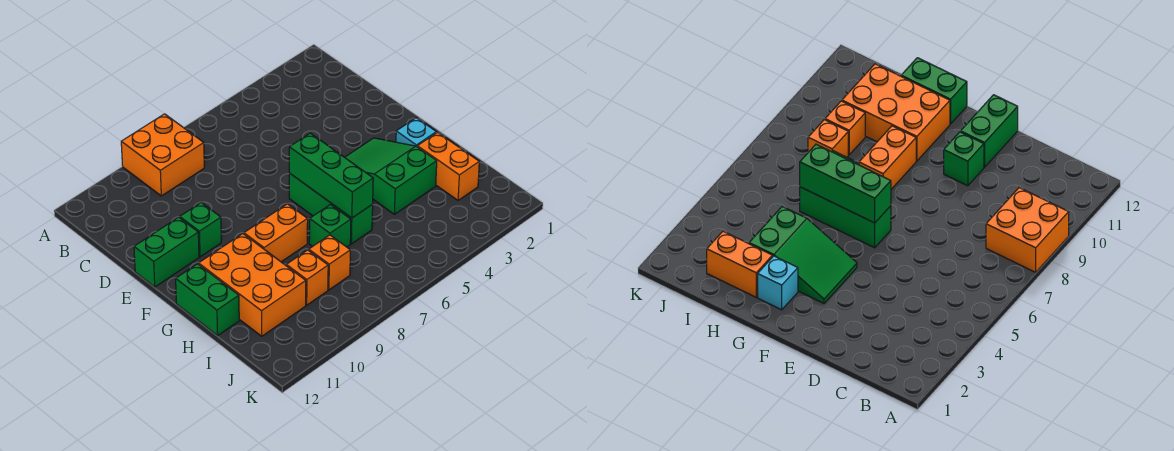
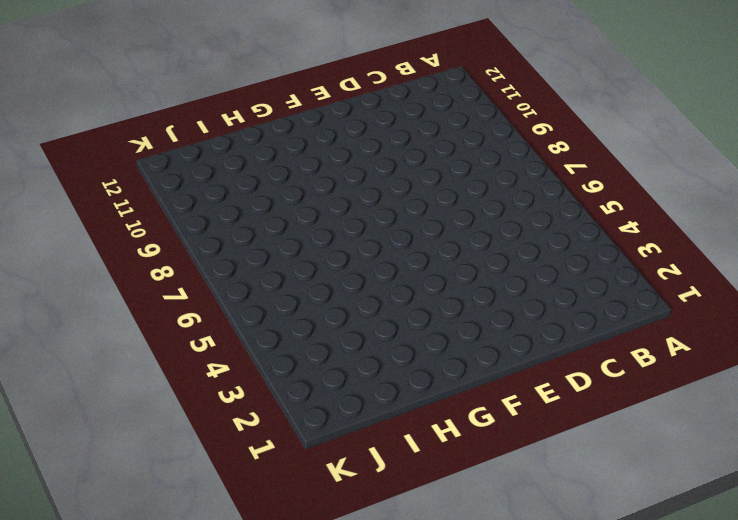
none -> orange brick A8:B9 level 1
none -> green brick E10 level 1
none -> green brick E11:E12 level 1

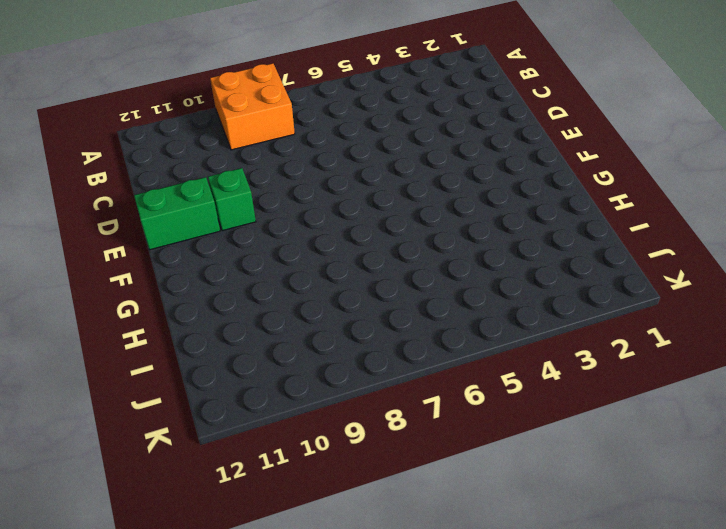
none -> green slope F3:H4 level 1 top H
none -> green brick F6:H6 level 1
none -> cyan brick G2 level 1

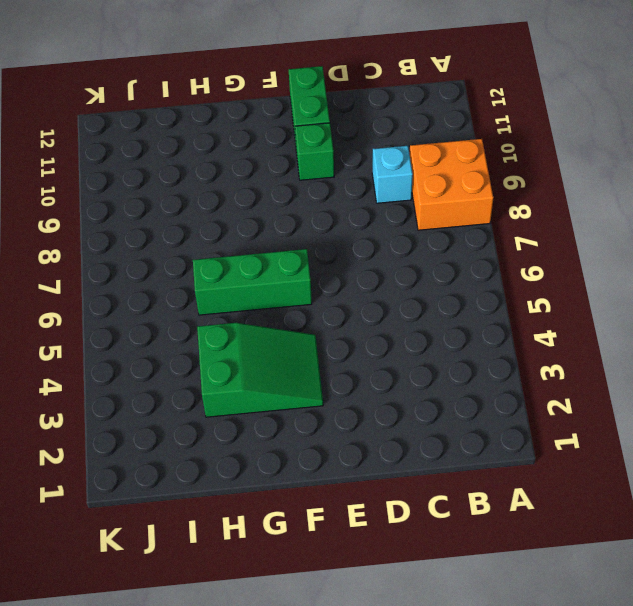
cyan brick C9 level 1 -> cyan brick G2 level 1
none -> orange brick G8:G9 level 1
none -> orange brick G10:I11 level 1
none -> green brick G12:H12 level 1

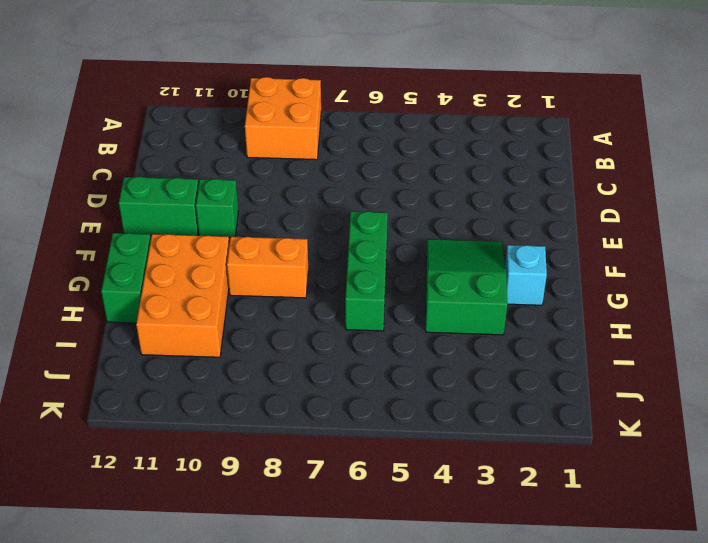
none -> orange brick H2:I2 level 1
none -> green brick H7 level 1
none -> orange brick I8 level 1

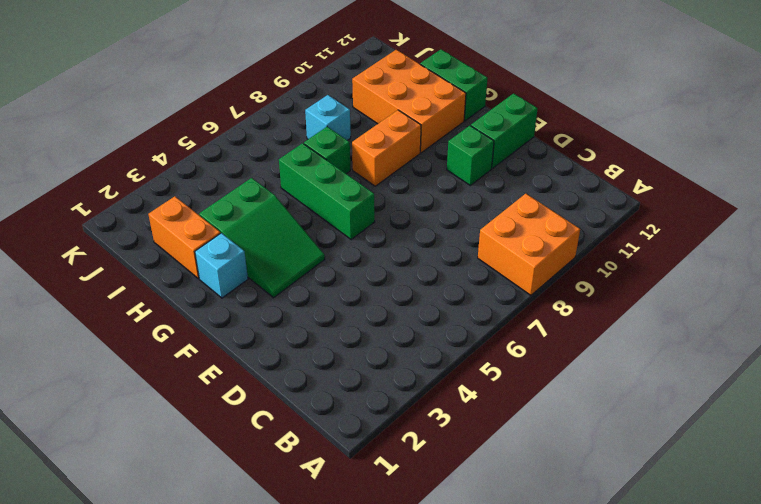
cyan brick I8 level 1 -> orange brick I8 level 1
none -> orange brick I9 level 1
none -> green brick F6:H6 level 2

